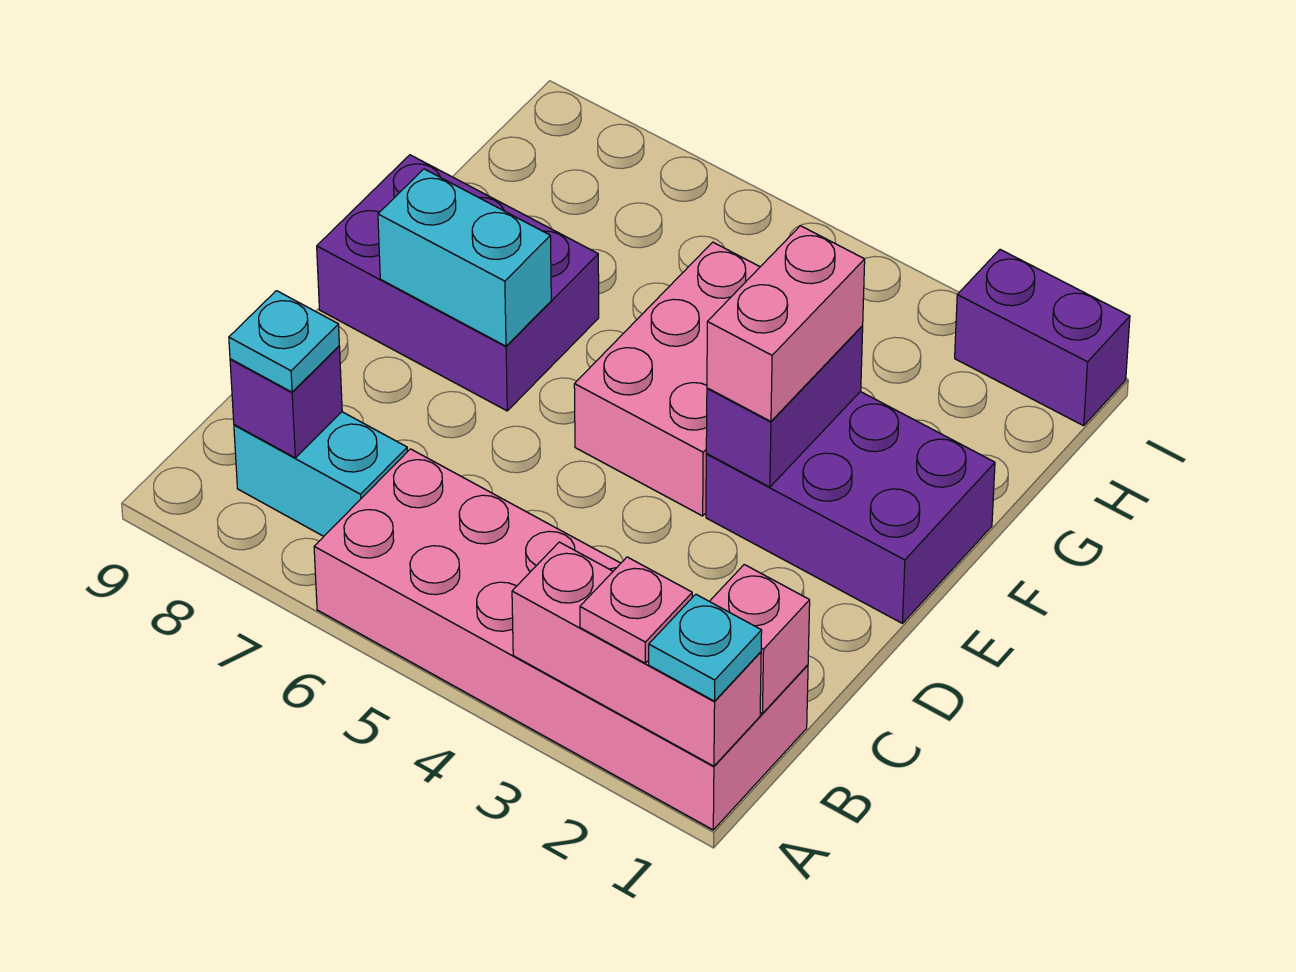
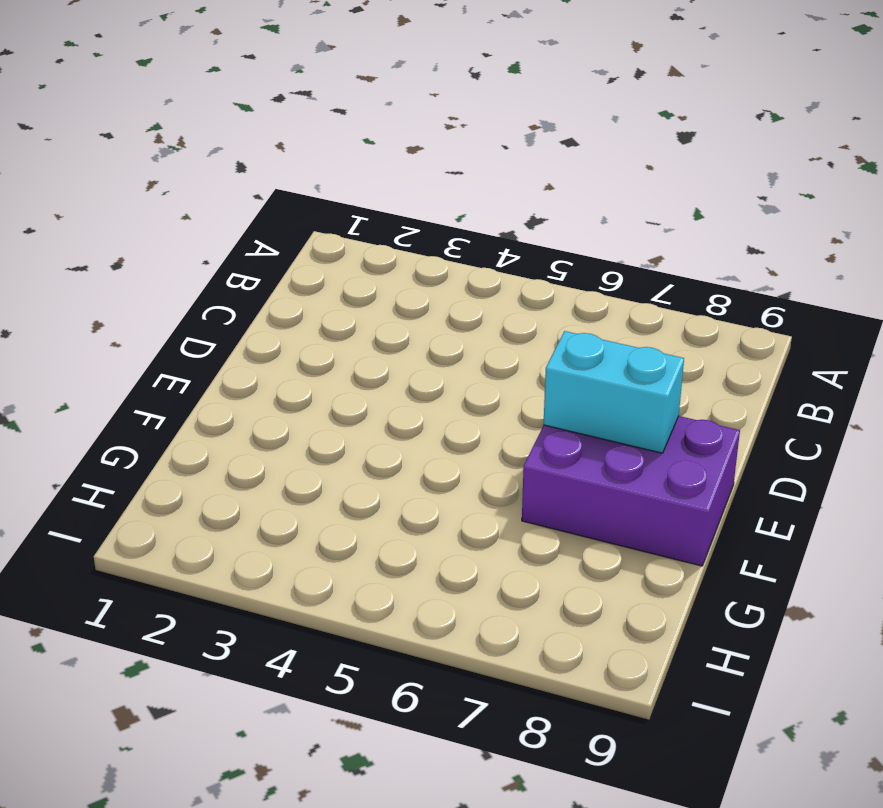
none -> pink brick A1:B6 level 1
none -> cyan brick B7:B8 level 1
none -> purple brick E1:F3 level 1

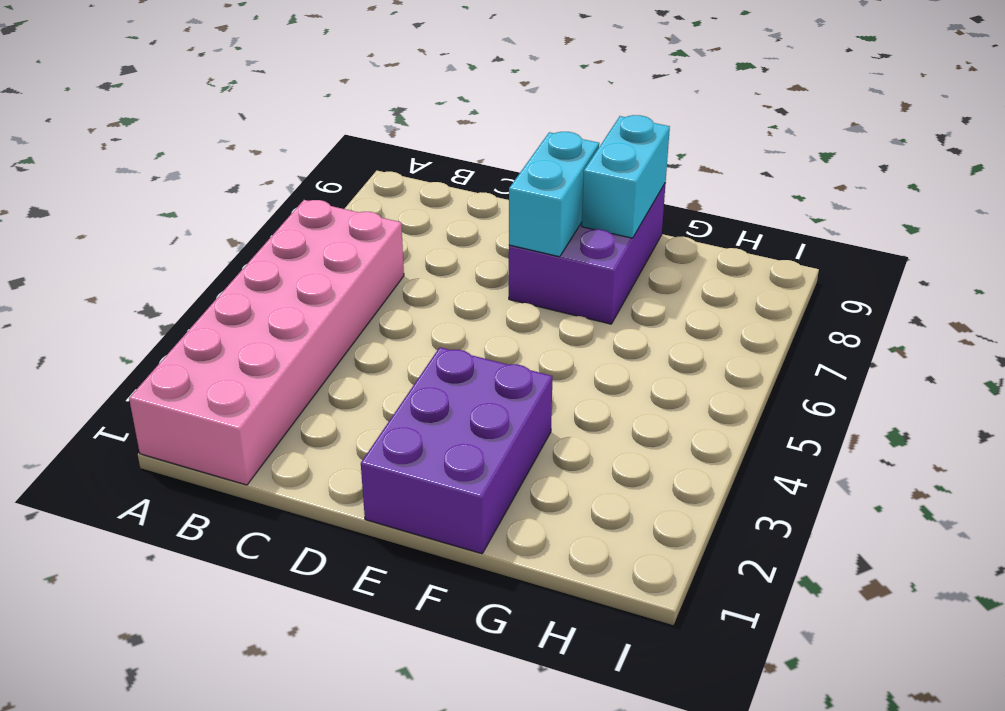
cyan brick F8:F9 level 2 -> cyan brick B7:B8 level 1
none -> pink brick E4:G5 level 1
none -> purple brick I1:I2 level 1
none -> pink brick A1:A3 level 2

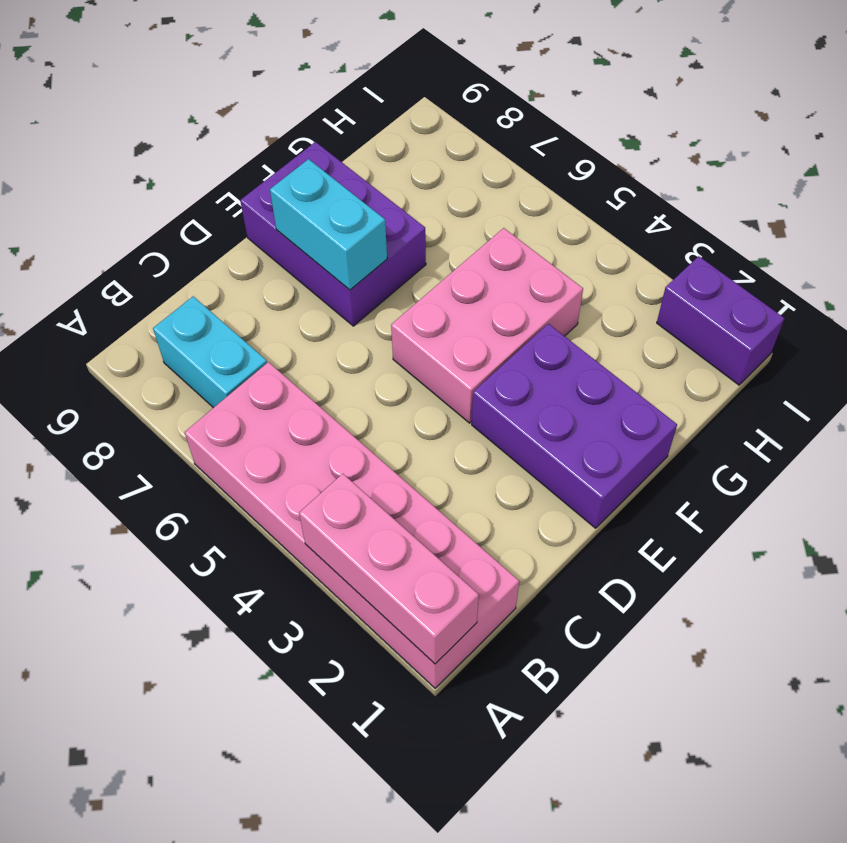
none -> pink brick B1 level 2
none -> purple brick B8 level 2
none -> purple brick E3:F3 level 2

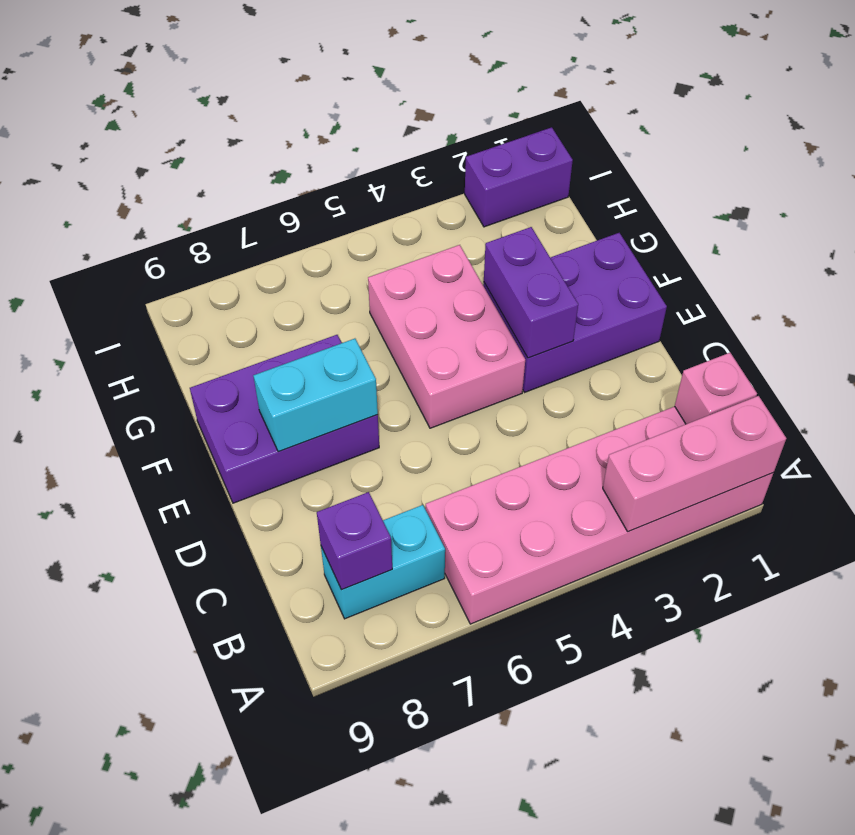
none -> cyan plate A1 level 3
none -> pink plate A2 level 3
none -> cyan plate B8 level 3

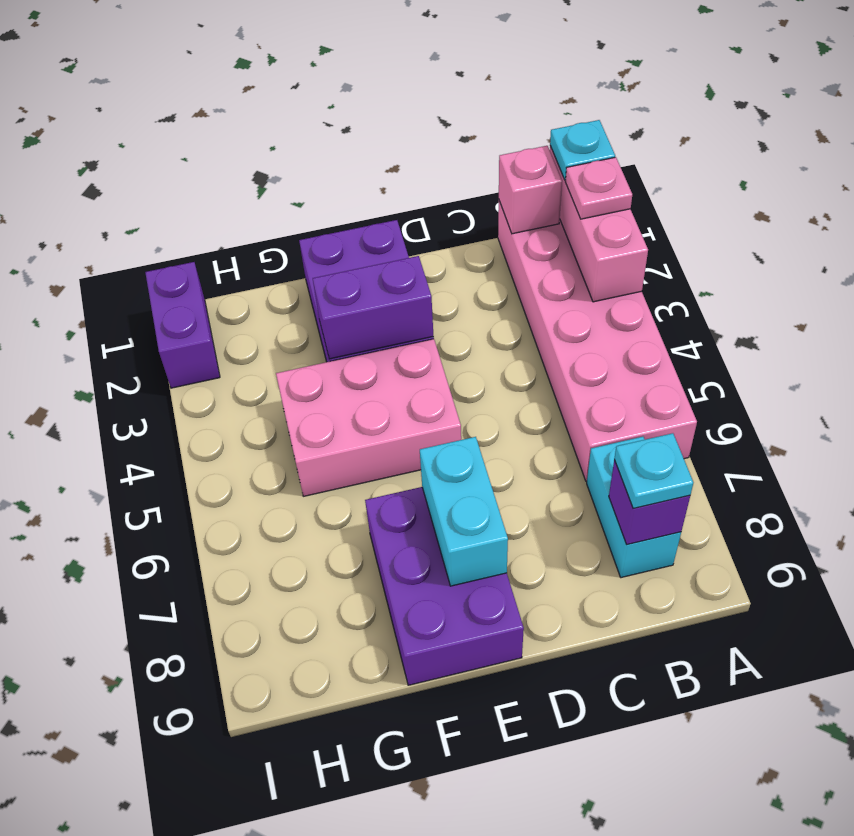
none -> pink brick E3:F3 level 3

